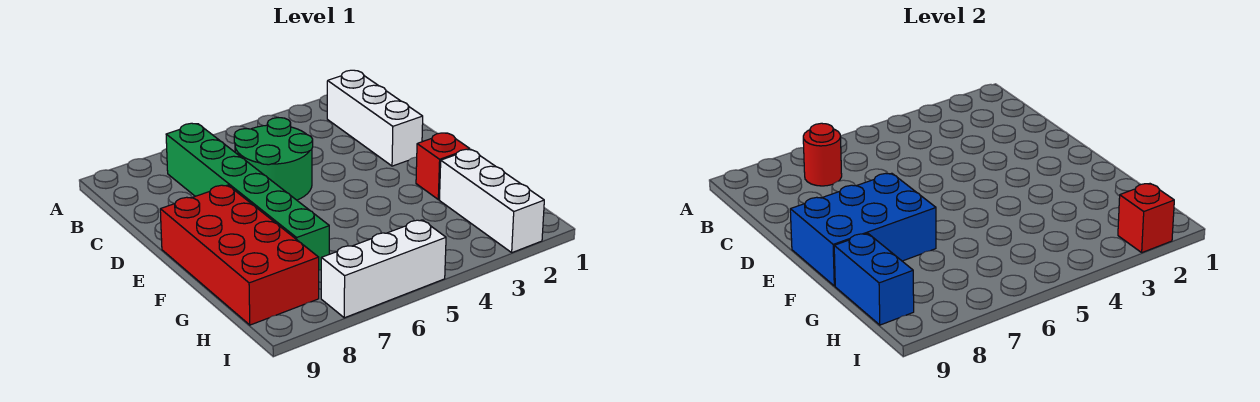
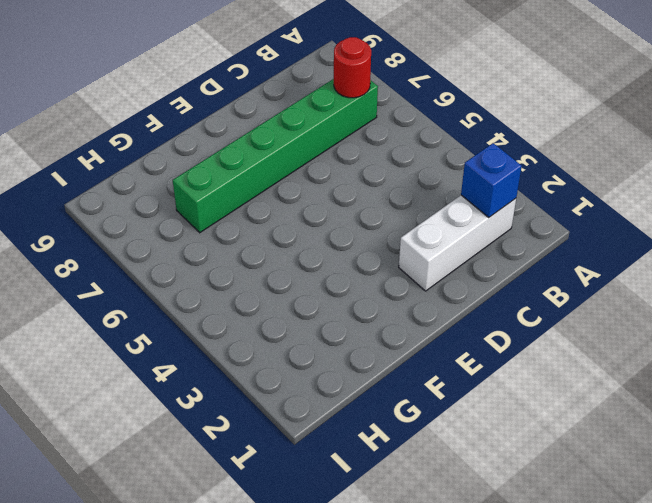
blue brick B2 level 2 -> none
none -> green round brick C5:D6 level 1
none -> red brick E8:H9 level 1

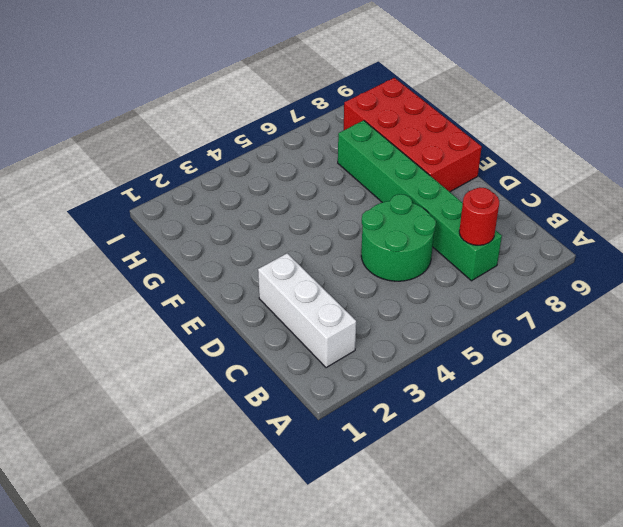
none -> red brick F2 level 1
none -> white brick G2:I2 level 1

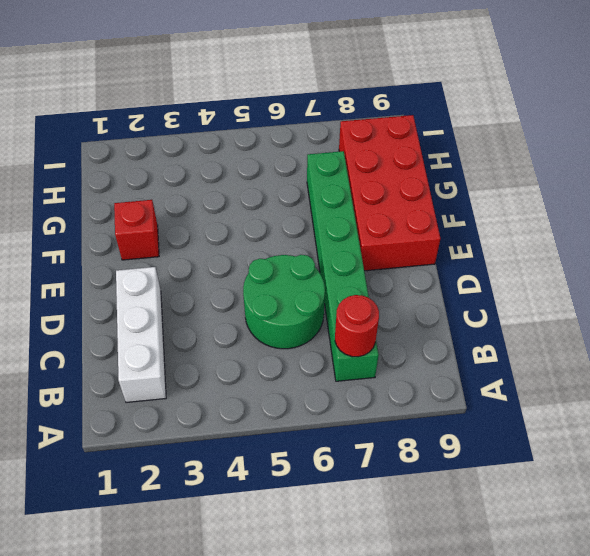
none -> white brick G2:I2 level 1
none -> white brick I5:I7 level 1

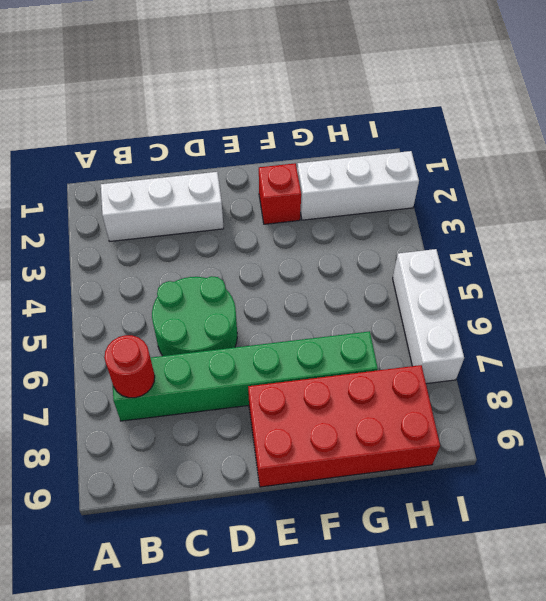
none -> blue brick E7:F9 level 2
none -> blue brick G9:H9 level 2

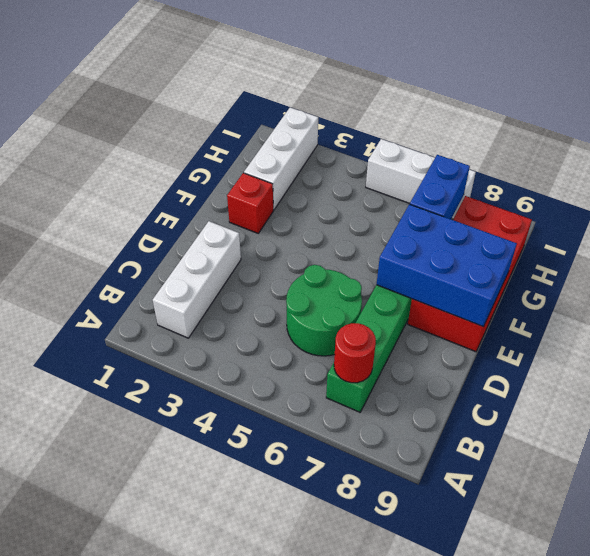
blue brick G7:H7 level 2 -> blue brick G9:H9 level 2
none -> red brick I2 level 2

